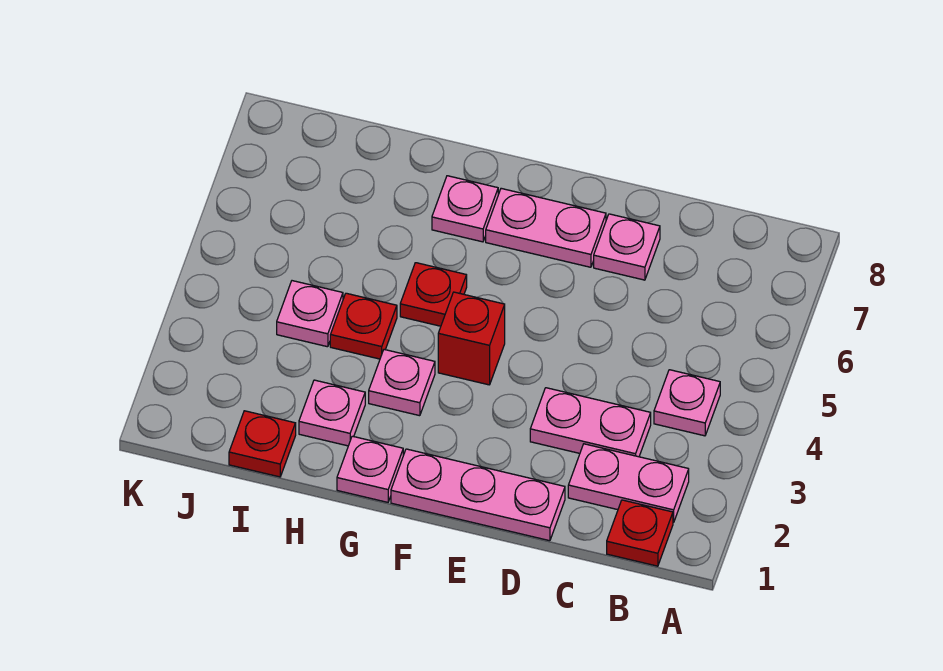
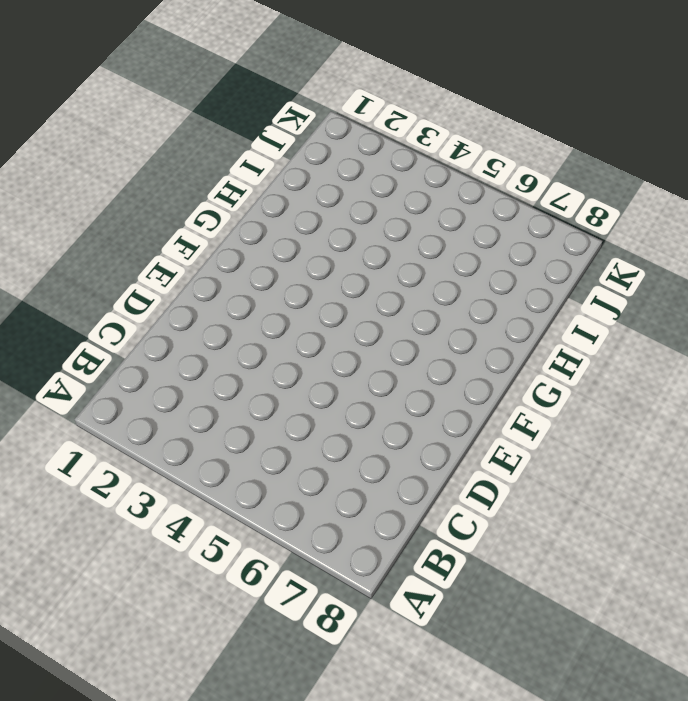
none -> red plate B1 level 1
none -> pink plate B2:C2 level 1
none -> pink plate B4 level 1

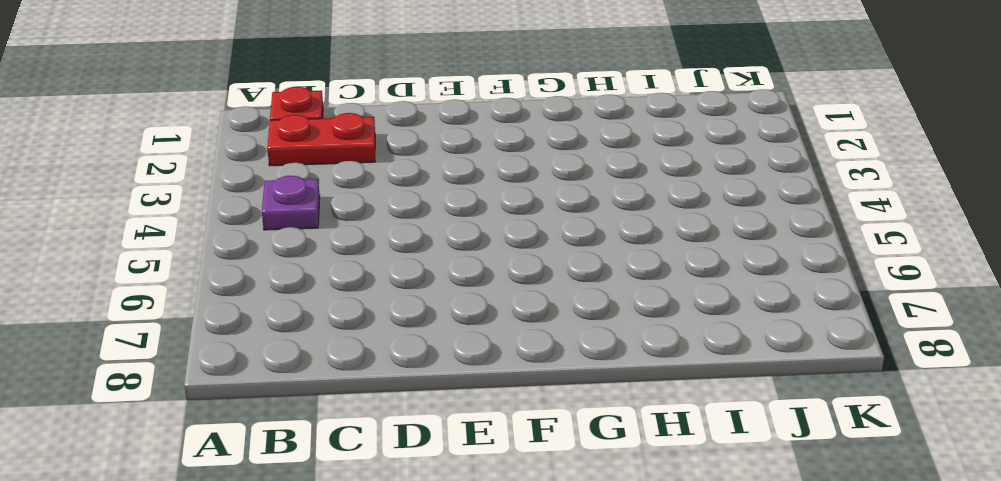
red plate B2:C2 level 1 -> pink plate B2:C2 level 1
purple plate B4 level 1 -> pink plate B4 level 1
none -> pink plate C3:D3 level 1
none -> pink plate D1:F1 level 1
none -> pink plate D7 level 1

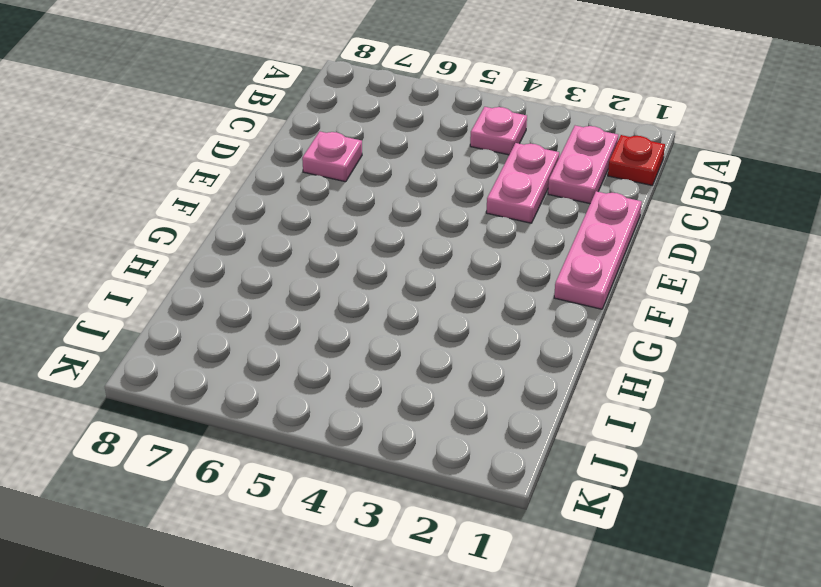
none -> pink plate E7:F7 level 1
none -> red brick F4 level 1
none -> pink plate G1 level 1

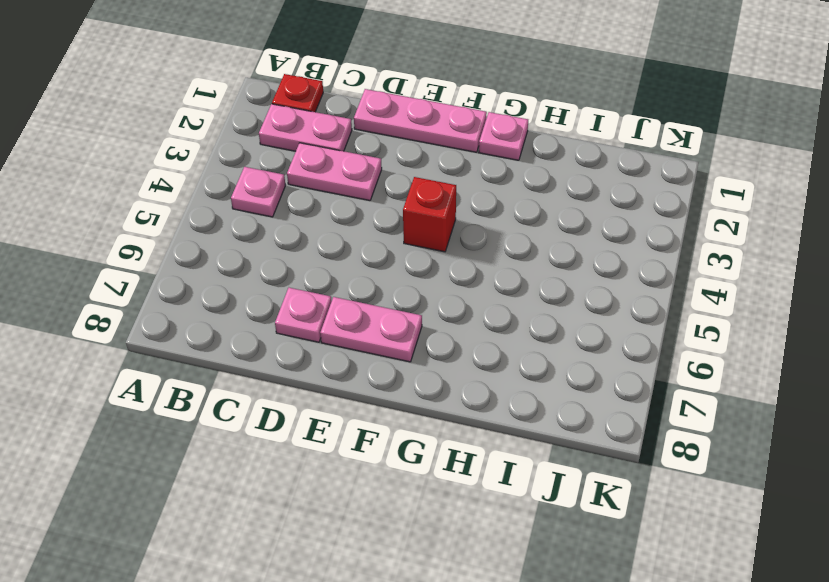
none -> pink plate G3 level 1
none -> red plate G5 level 1
none -> pink plate G7 level 1

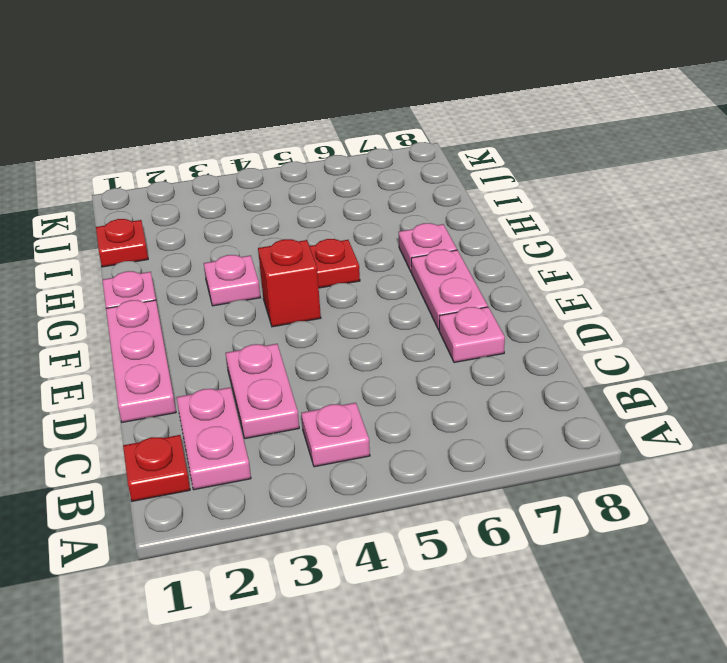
none -> pink plate H2 level 1
none -> red plate H4 level 1
none -> pink plate I4 level 1

